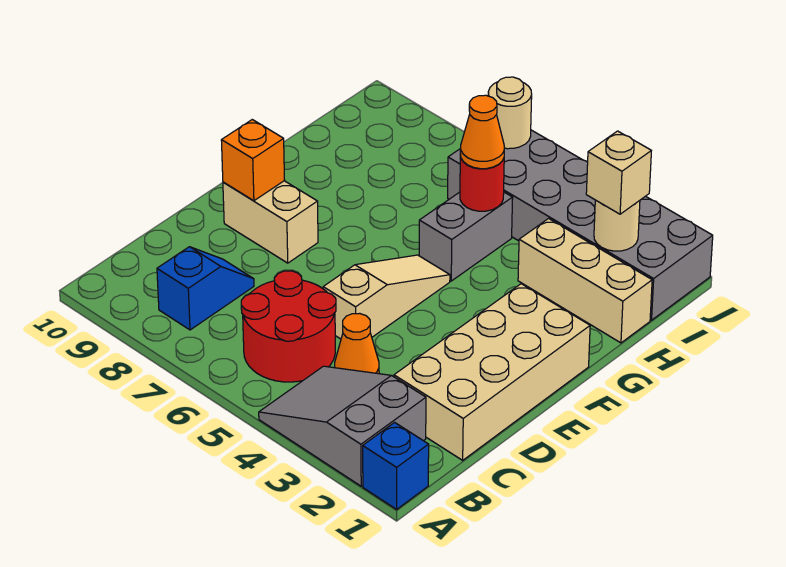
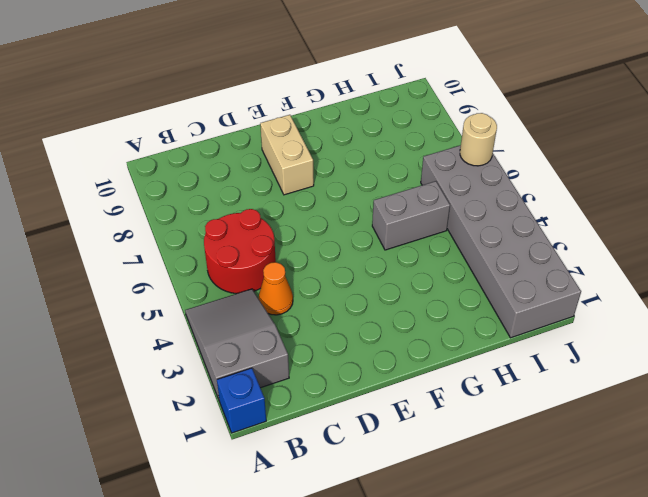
none -> blue slope B8:C8 level 1 top B
none -> tan brick C1:F2 level 1
none -> tan slope D5:F5 level 1 top D

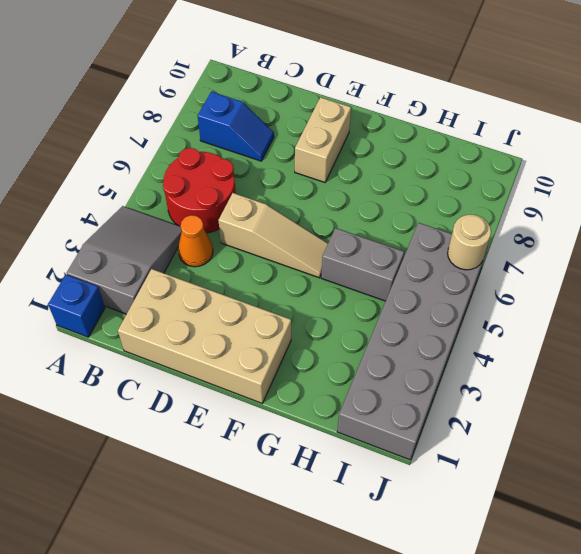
none -> tan brick H1:H3 level 1
none -> orange brick E9 level 2
none -> red round brick H5 level 2

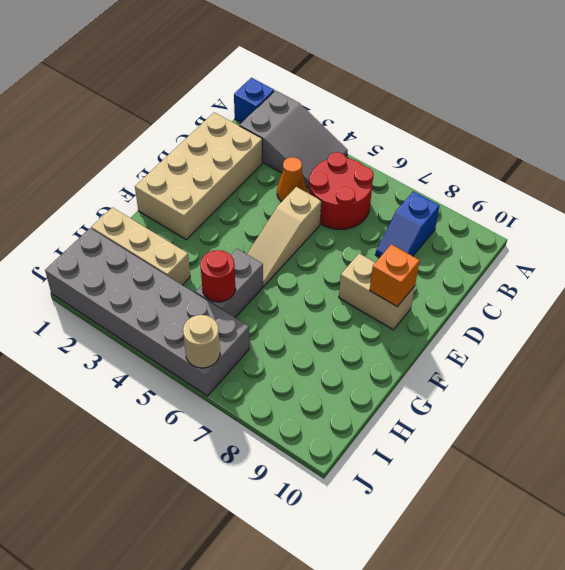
none -> tan round brick I2 level 2
none -> orange cone H5 level 3
none -> tan brick I2 level 3

